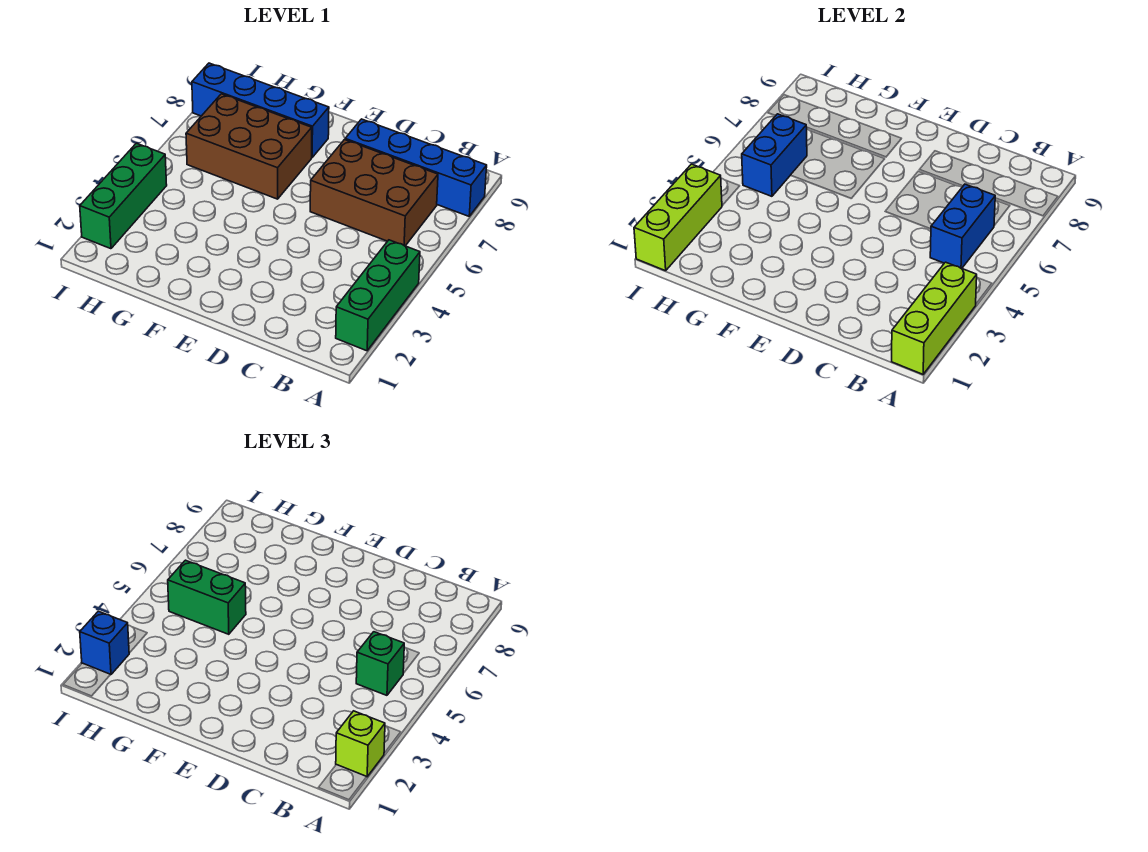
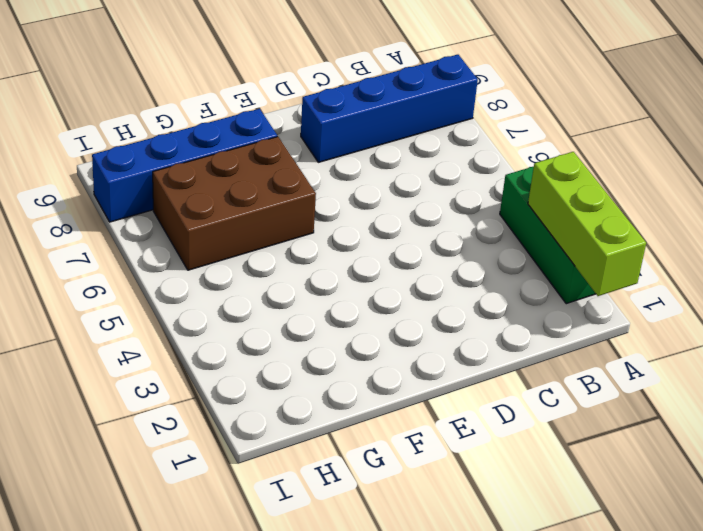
none -> brown brick B6:D7 level 1
none -> green brick I2:I4 level 1
none -> blue brick B5:B6 level 2

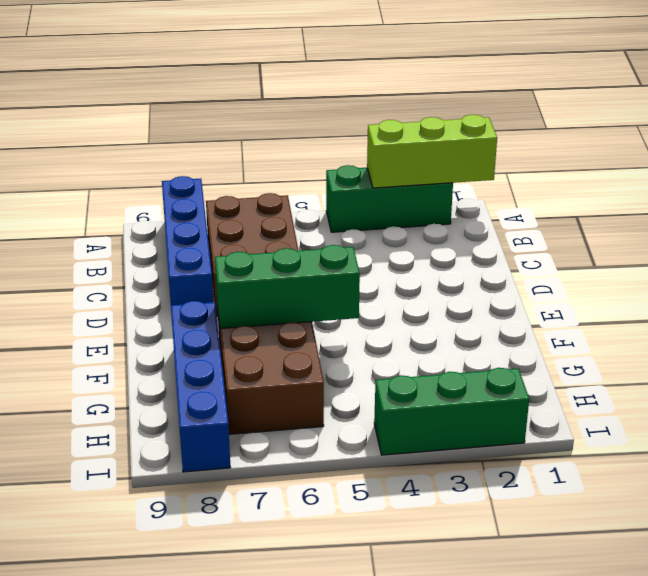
green brick F5:F7 level 2 -> none
none -> blue brick B5:B6 level 2
none -> blue brick H5:H6 level 2
none -> lime brick I1:I3 level 2

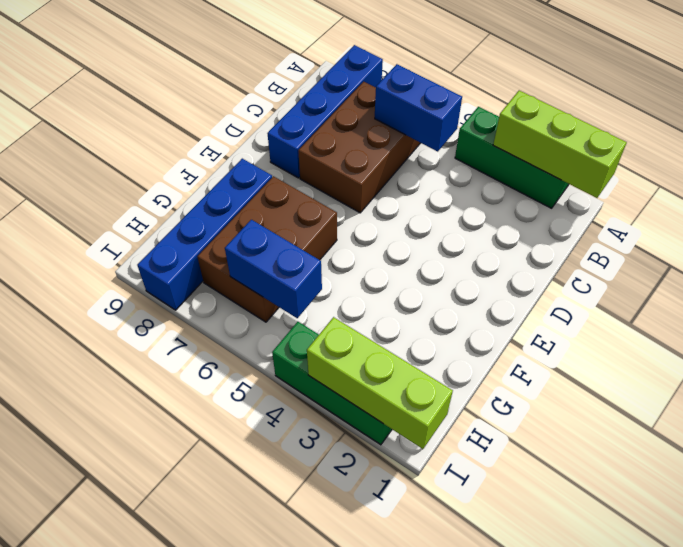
none -> lime brick A2 level 3
none -> green brick B5 level 3
none -> green brick G5:H5 level 3

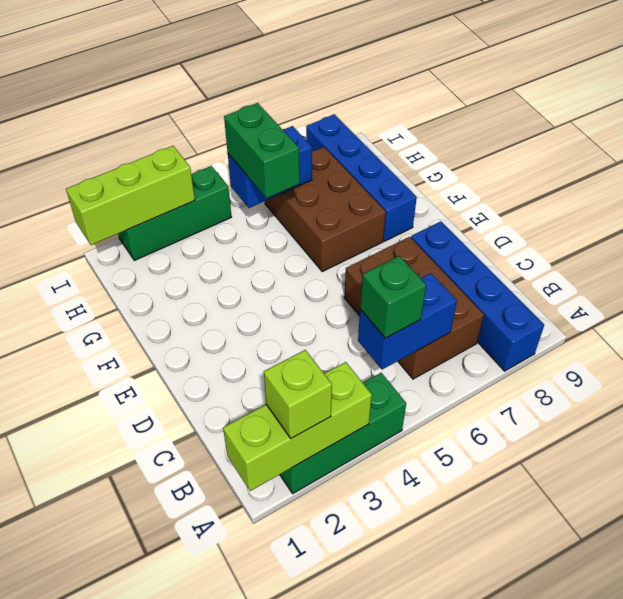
none -> blue brick I2 level 3

